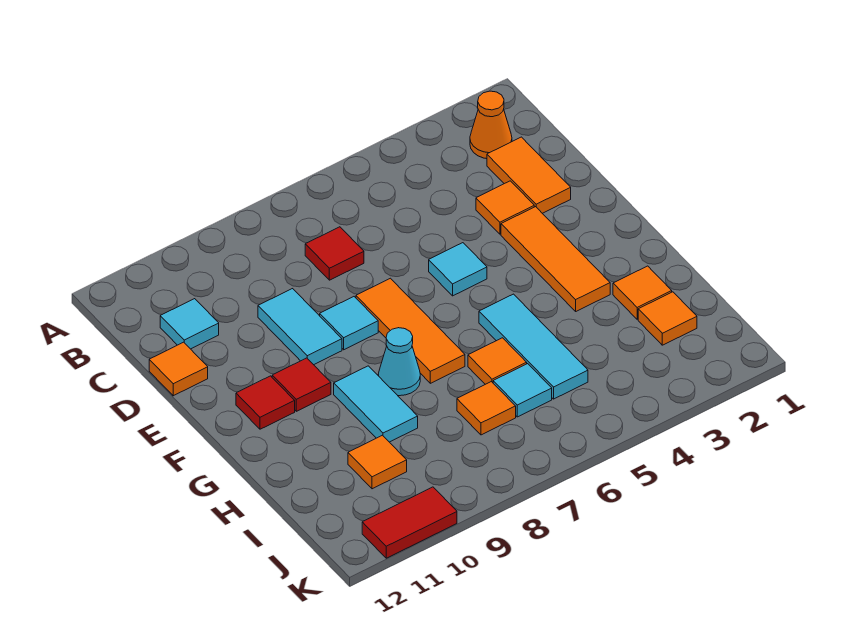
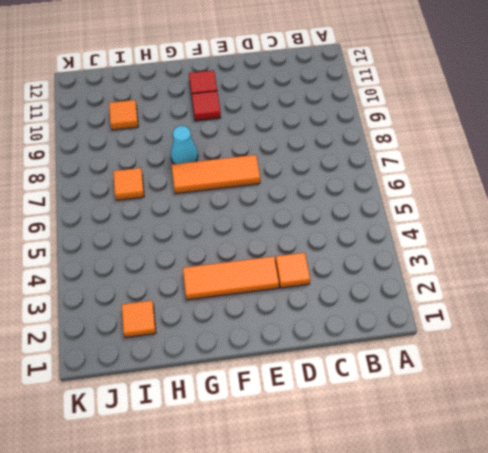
none -> orange cone B2 level 1
none -> orange tile C2:D2 level 1
none -> red tile C7 level 1

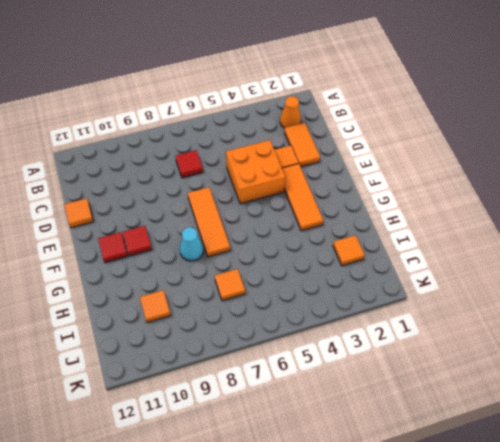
orange brick D4:E5 level 1 -> cyan tile E5 level 1
none -> cyan tile C11 level 1
none -> cyan tile D9:E9 level 1
none -> cyan tile E8 level 1

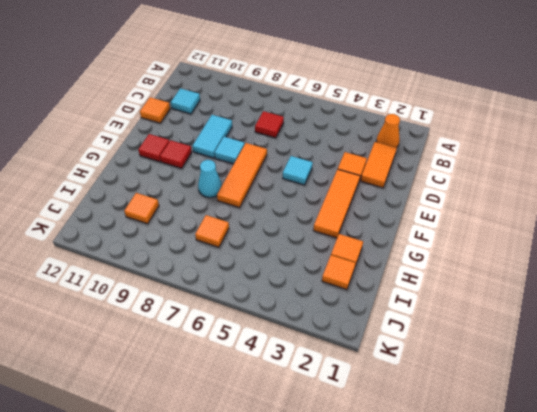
none -> cyan tile G5:I5 level 1
none -> cyan tile G9:H9 level 1
none -> orange tile H6 level 1

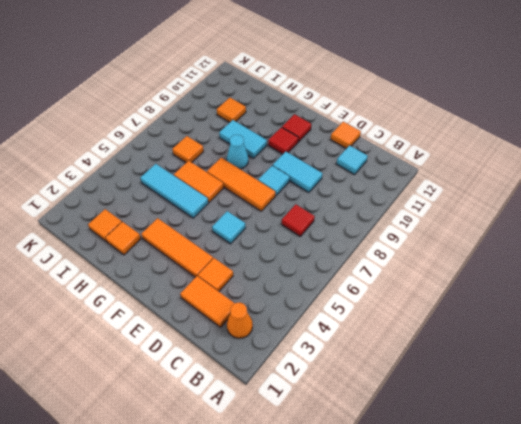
orange tile G6:H6 level 1 -> orange tile H6 level 1
none -> cyan tile I6 level 1
none -> red tile K10:K11 level 1

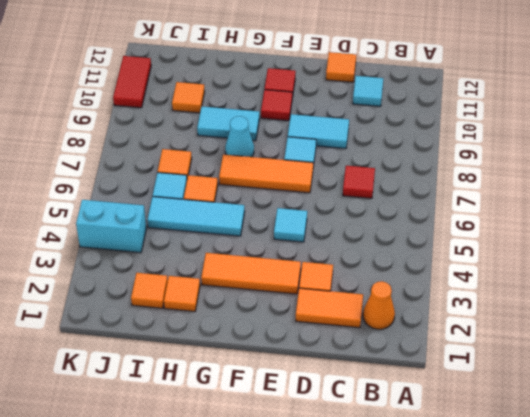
cyan brick J4:K4 level 1 -> none

